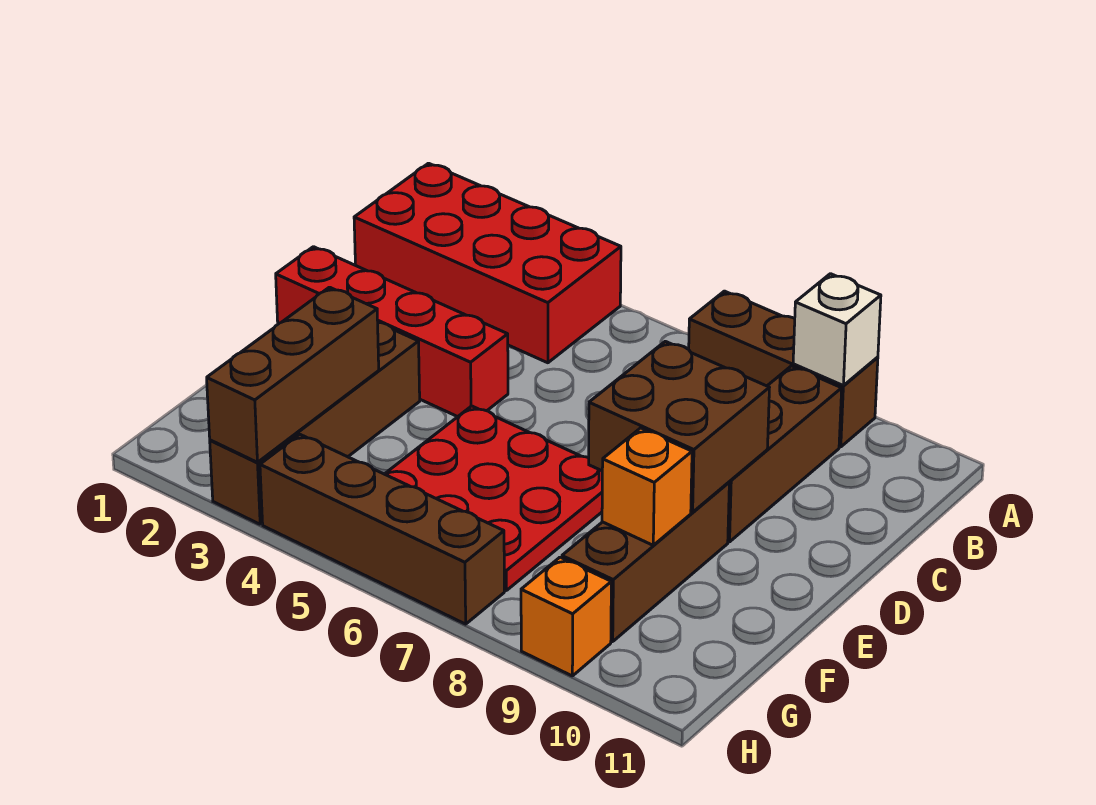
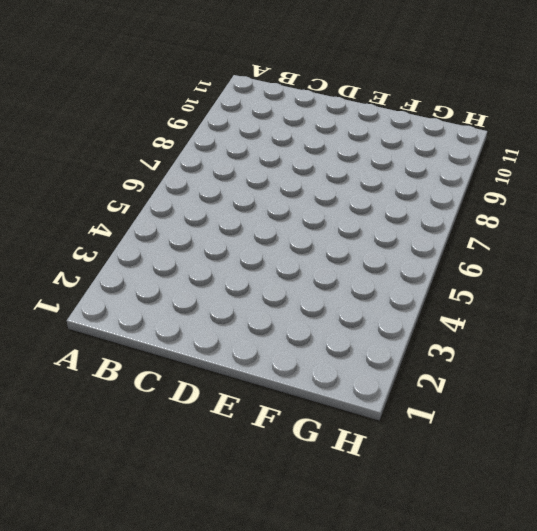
none -> red brick A1:B4 level 1
none -> brown brick A7:A9 level 1
none -> brown brick B9:D9 level 1

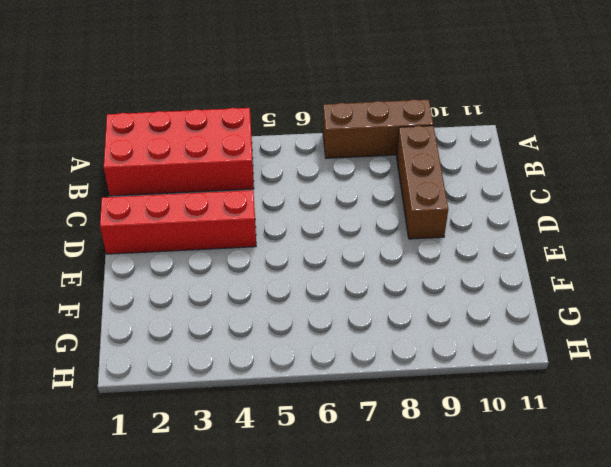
none -> brown brick E3:H3 level 1
none -> red plate E5:G7 level 1
none -> brown brick E9:G9 level 1

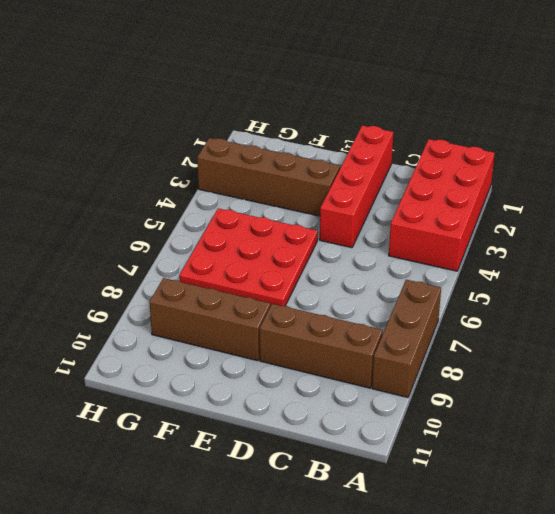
none -> brown brick H4:H7 level 1
none -> orange brick H9 level 1
none -> white brick A9 level 2

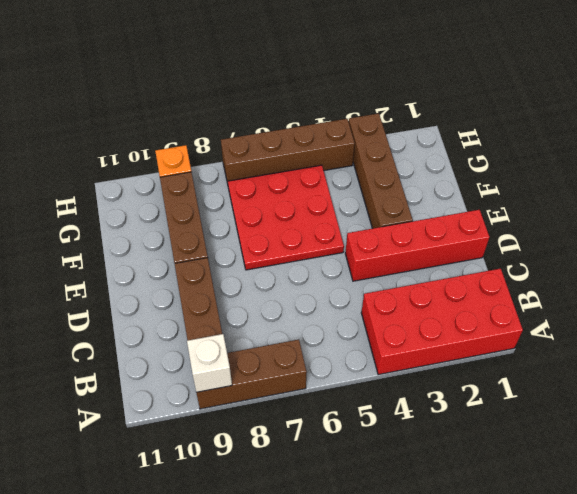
none -> brown brick D8:E9 level 2
none -> brown brick F3:H3 level 2
none -> orange brick F9 level 2

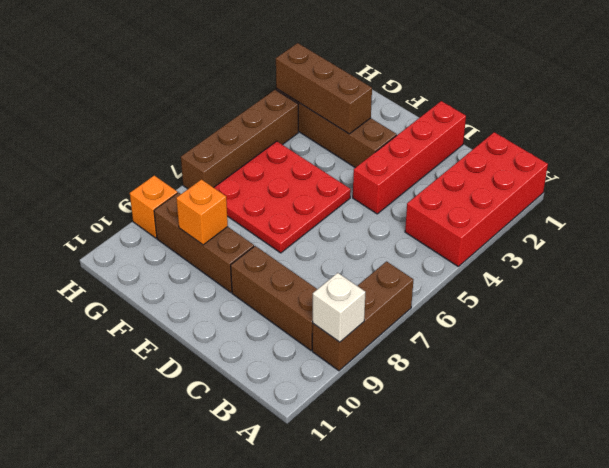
none -> brown brick D8:E9 level 2

